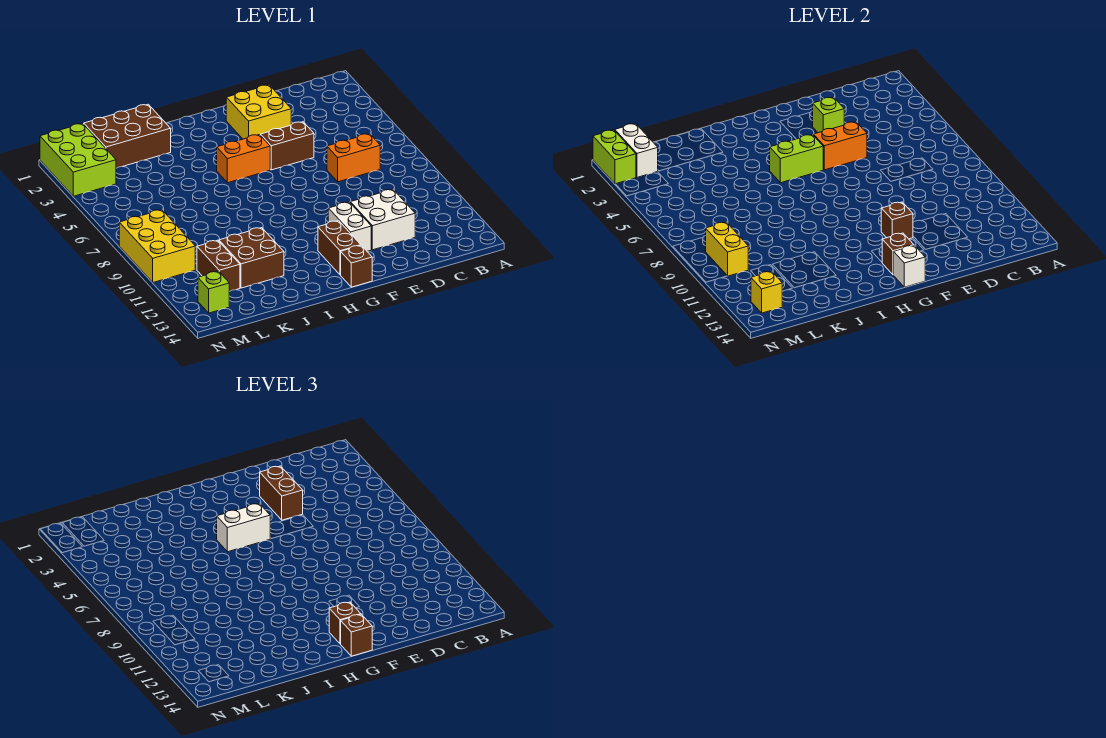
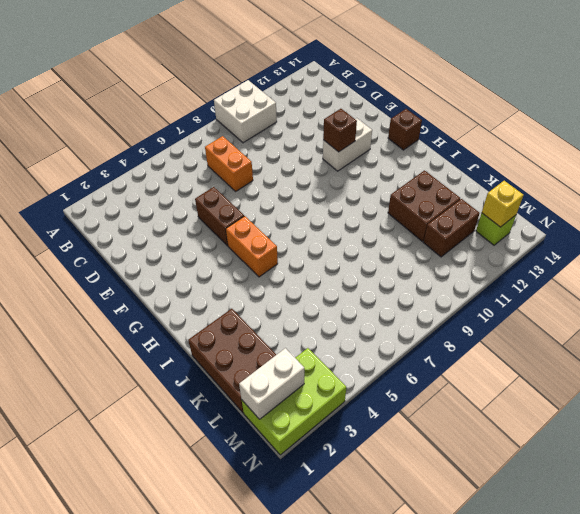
white brick A9:B10 level 1 -> white brick D11:E12 level 1
none -> yellow brick E2:F3 level 1
none -> brown brick G12:G13 level 1
none -> yellow brick M8:N10 level 1

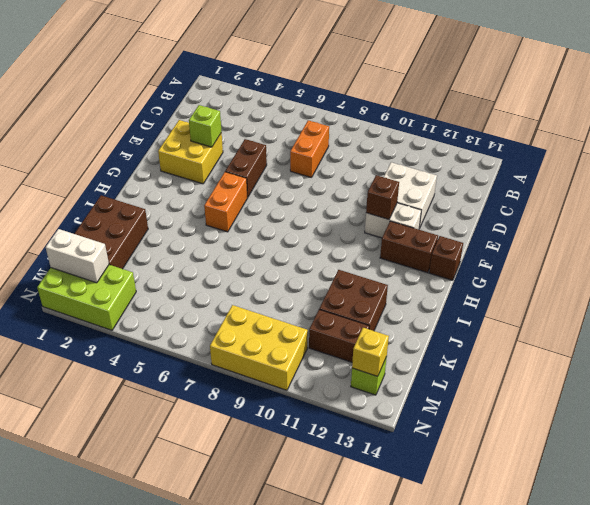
none -> orange brick E5:F5 level 2
none -> lime brick G5:H5 level 2
none -> brown brick G13 level 2

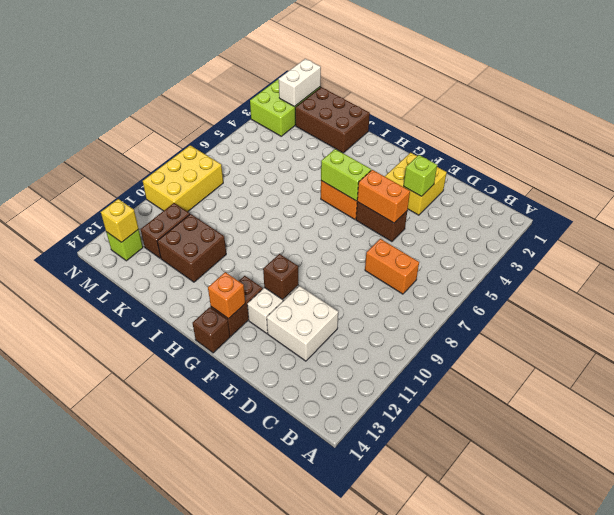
orange brick G13 level 2 -> brown brick G13 level 2
none -> white brick G14 level 2
none -> yellow brick M9:M10 level 2
none -> lime brick N1:N2 level 2

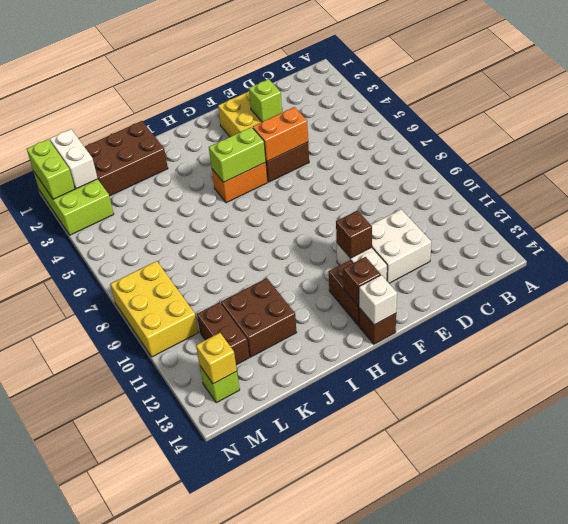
none -> orange brick C7:D7 level 1
none -> yellow brick M9:M10 level 2
none -> brown brick E3:E4 level 3

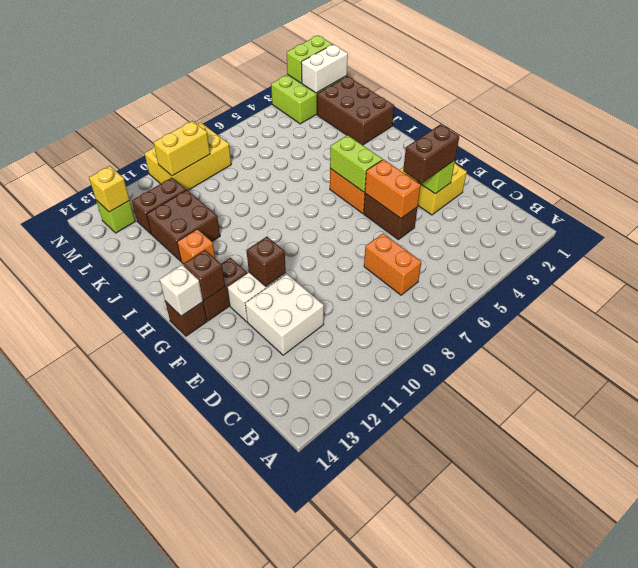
orange brick I12 level 1 -> none
none -> white brick G5:H5 level 3
none -> brown brick G13 level 3
none -> brown brick G14 level 3

